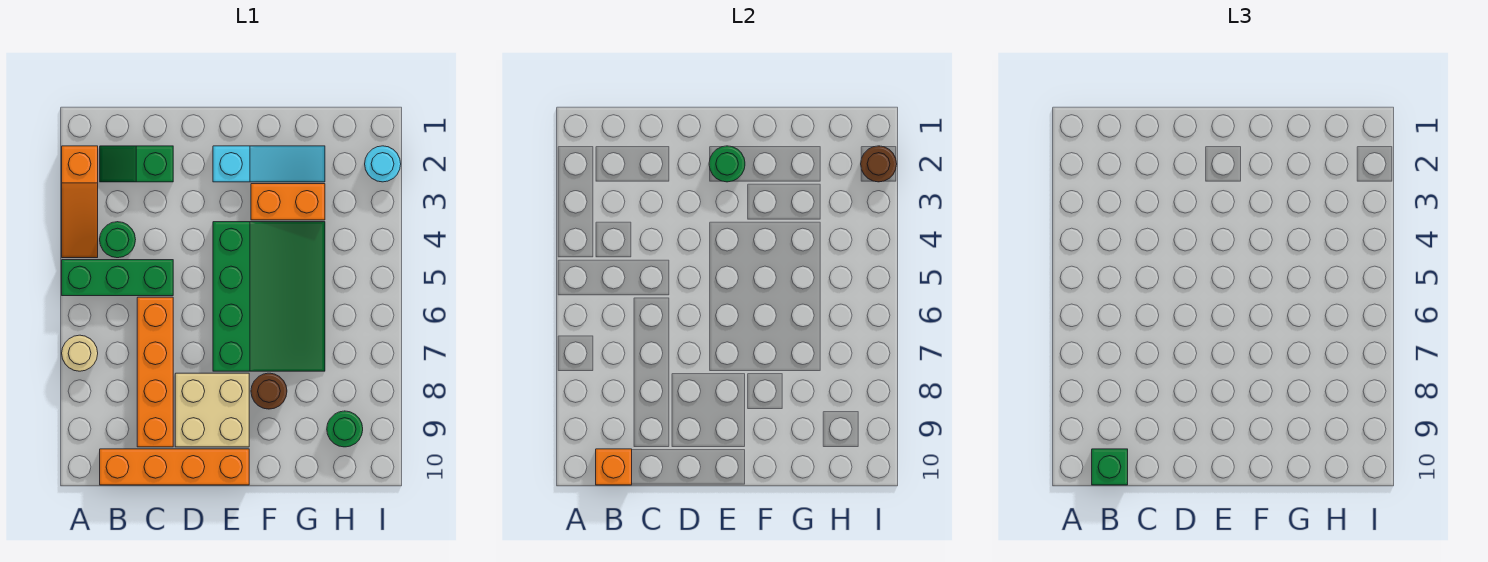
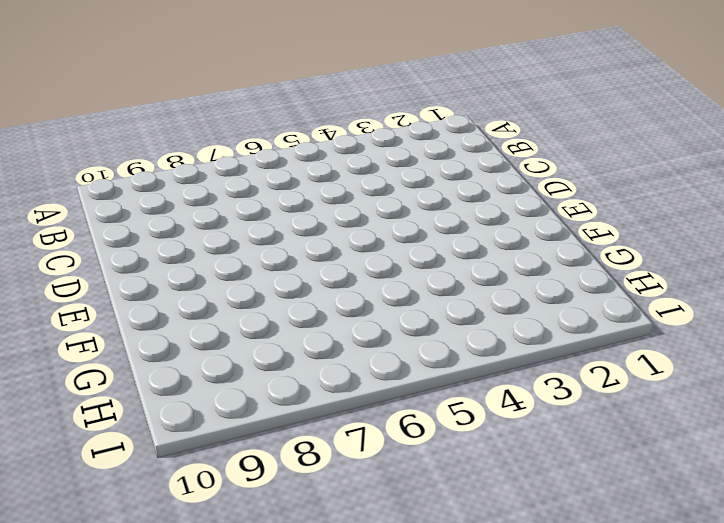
none -> orange slope A2:A4 level 1 top 2
none -> green brick A5:C5 level 1
none -> tan round brick A7 level 1

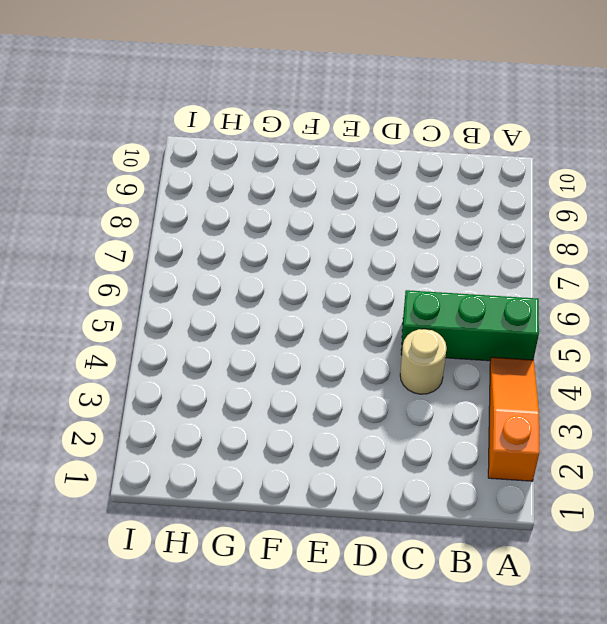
tan round brick C4 level 1 -> tan round brick A7 level 1
none -> green slope B2:C2 level 1 top C
none -> green round brick B4 level 1
none -> orange brick B10:E10 level 1

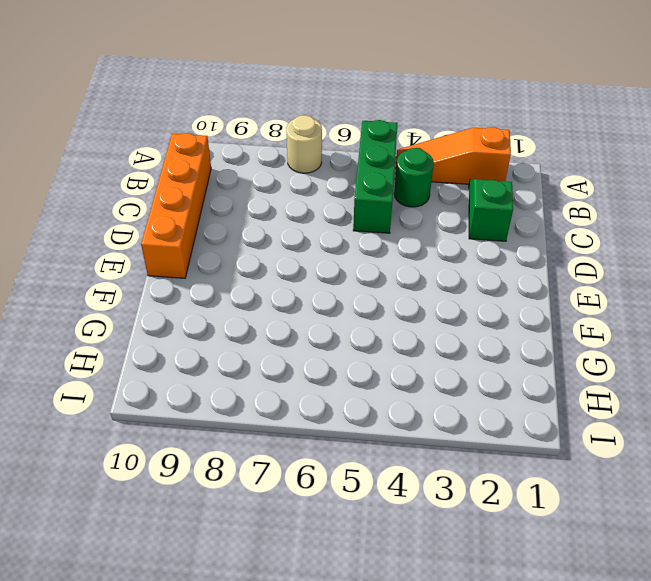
none -> orange brick C6:C9 level 1
none -> tan brick D8:E9 level 1
none -> cyan slope E2:G2 level 1 top E

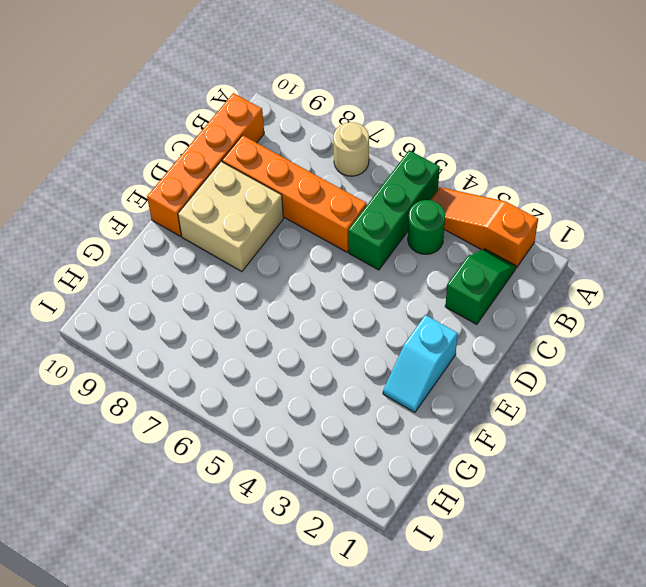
cyan slope E2:F2 level 1 top E -> cyan slope E2:G2 level 1 top E
none -> green slope E4:G7 level 1 top E
none -> orange brick F3:G3 level 1
none -> brown round brick F8 level 1

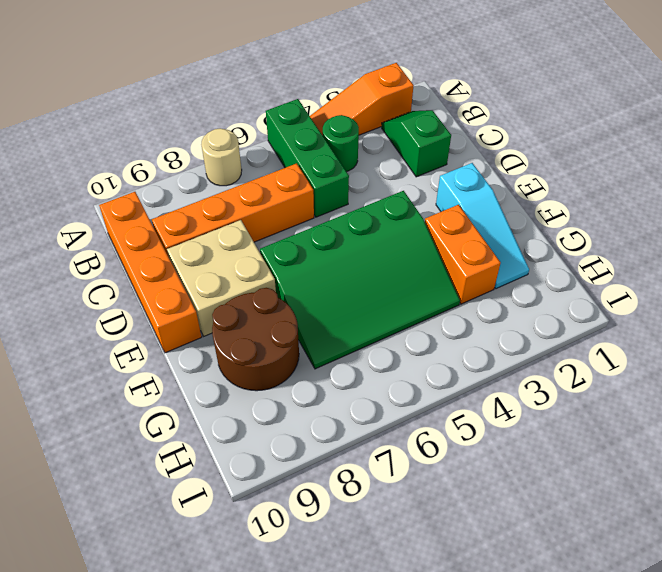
brown round brick F8:G9 level 1 -> brown round brick F8 level 1
none -> green round brick H9 level 1
none -> cyan round brick I2 level 1
none -> orange brick B10 level 2

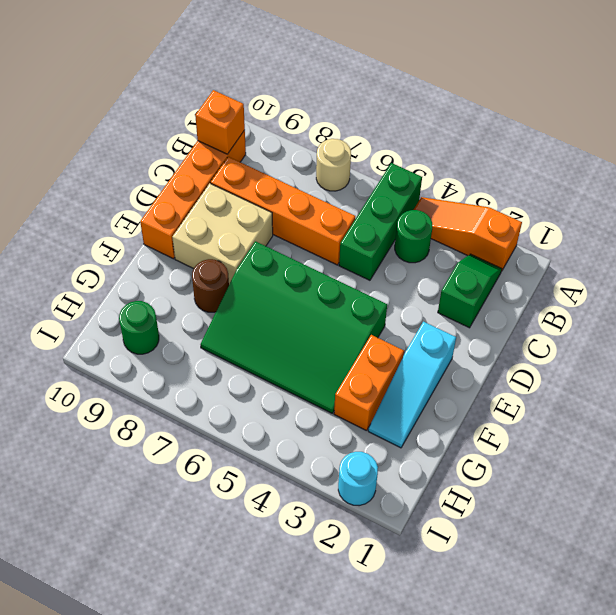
none -> green round brick E2 level 2
none -> brown round brick I2 level 2
none -> green brick B10 level 3

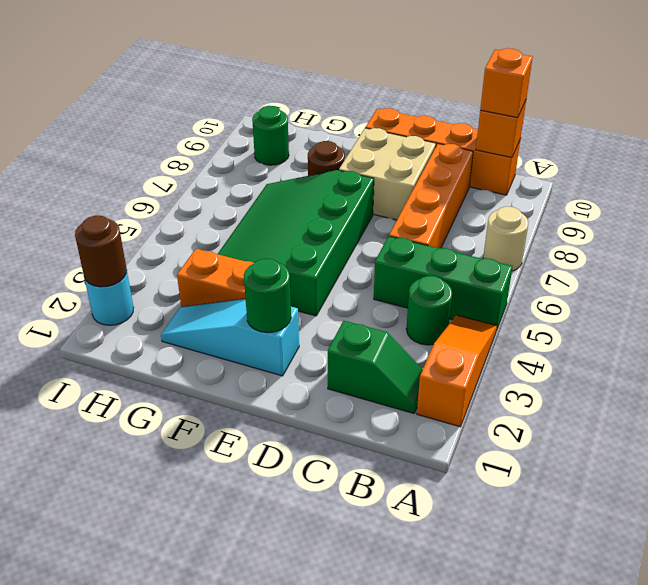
orange brick B10 level 3 -> green brick B10 level 3

